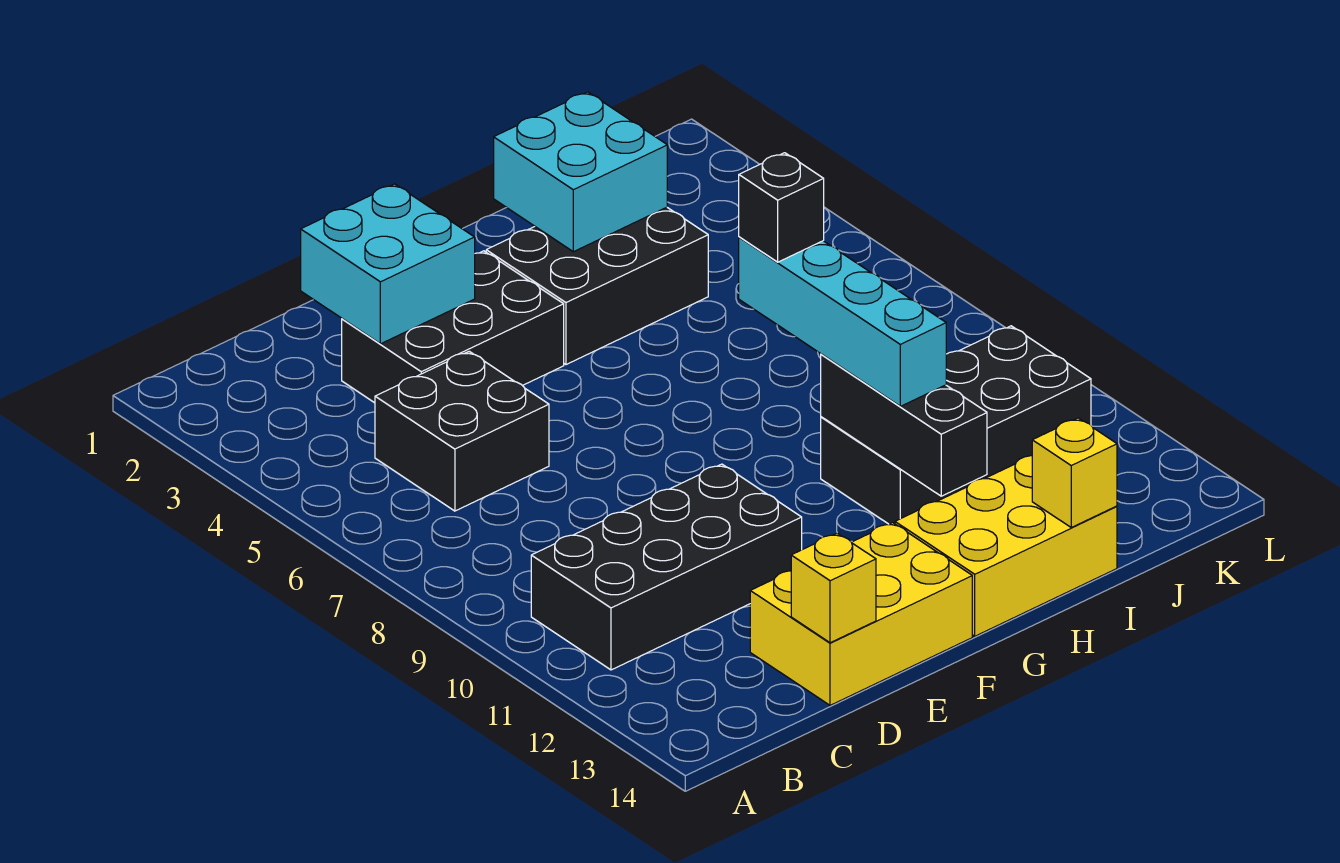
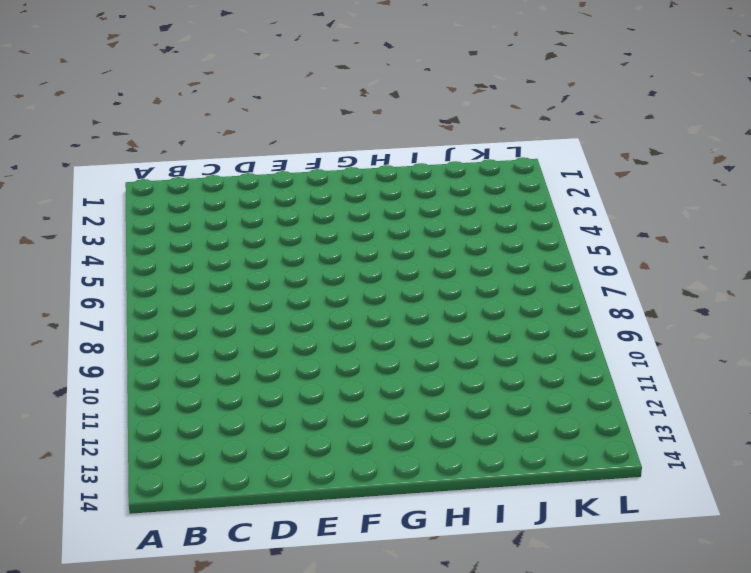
none -> black brick B10:E11 level 1
none -> black brick C5:D6 level 1
none -> black brick D3:F4 level 1

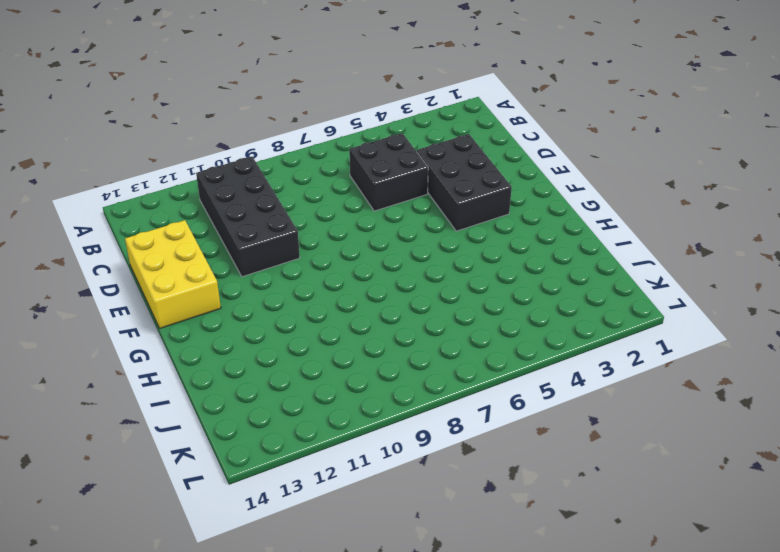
none -> black brick G3:I4 level 1
none -> yellow brick G13:I14 level 1
none -> black brick H10:K11 level 1

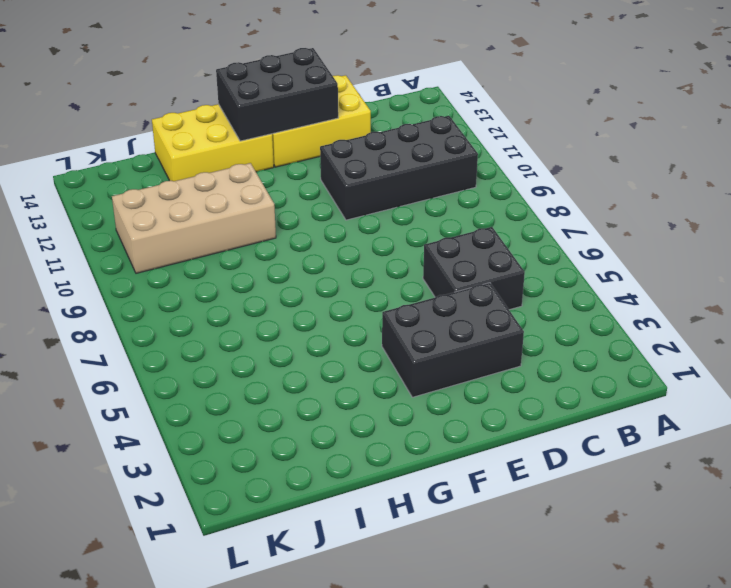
black brick E13:G14 level 2 -> black brick G3:I4 level 1
tan brick H10:K11 level 1 -> black brick H10:K11 level 1
none -> cyan brick D2:E3 level 2
none -> yellow brick D14 level 2
none -> cyan brick H2:I3 level 2

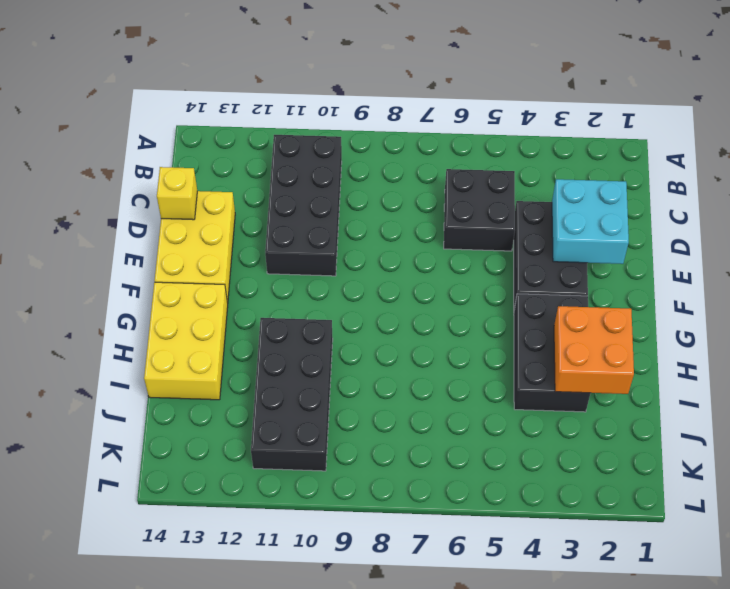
orange brick H2:I3 level 2 -> cyan brick H2:I3 level 2
none -> black brick H10:H12 level 2
none -> yellow brick I14 level 2
none -> cyan brick H8:H11 level 3

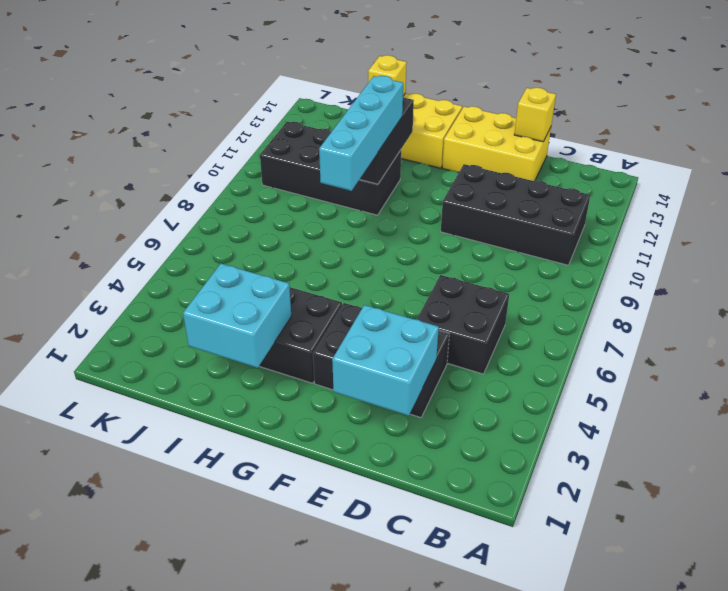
none -> black brick H8 level 4

